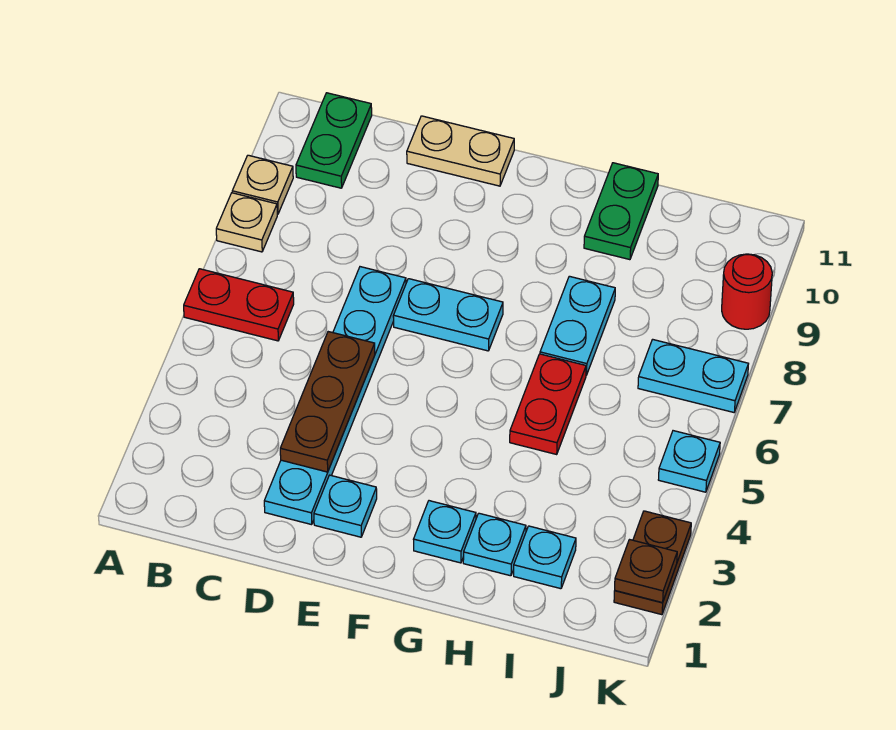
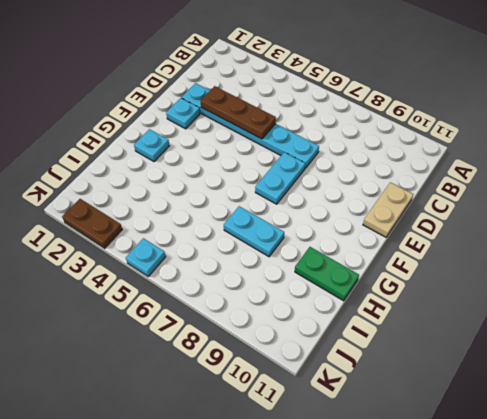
none -> red plate A6:B6 level 1
none -> tan plate A8 level 1
none -> tan plate A9 level 1

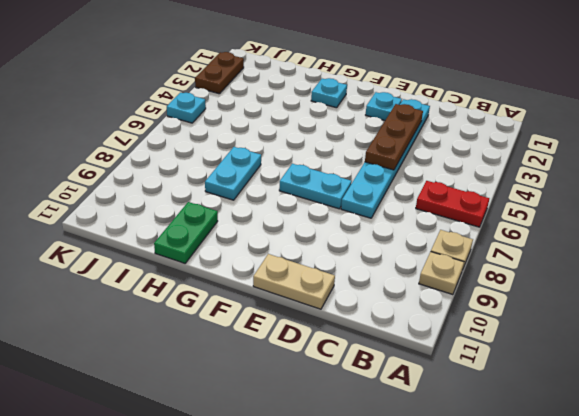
none -> green plate B10:B11 level 1
none -> cyan plate H2 level 1
none -> red plate H5:H6 level 1

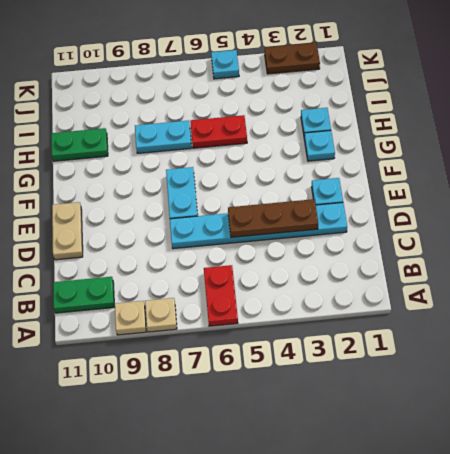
none -> cyan plate I2 level 1
none -> cyan plate J7:K7 level 1
none -> red round brick K9 level 1

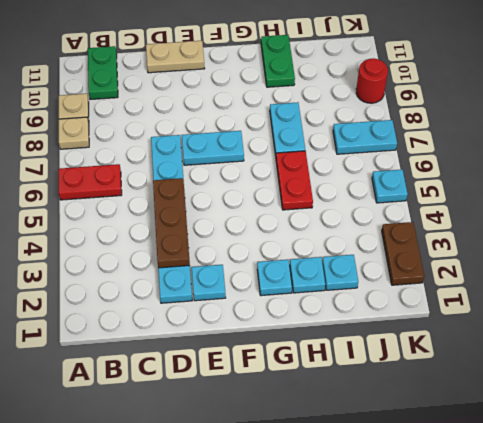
none -> brown plate K2 level 2

